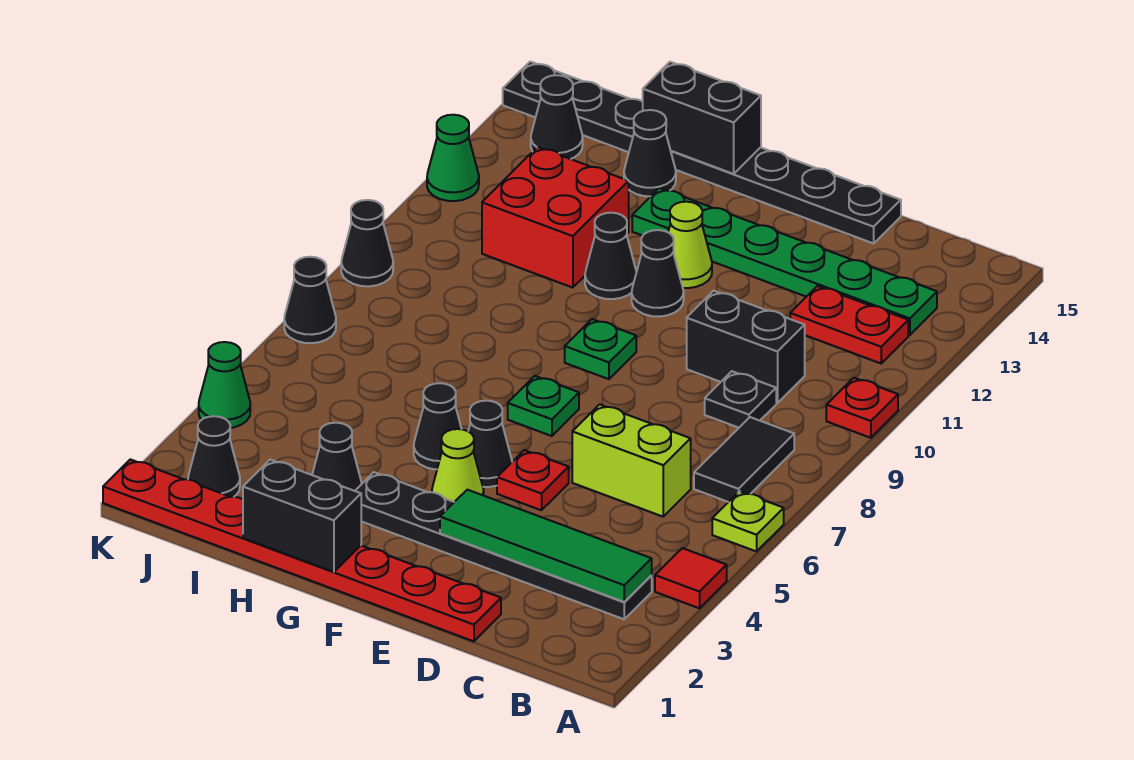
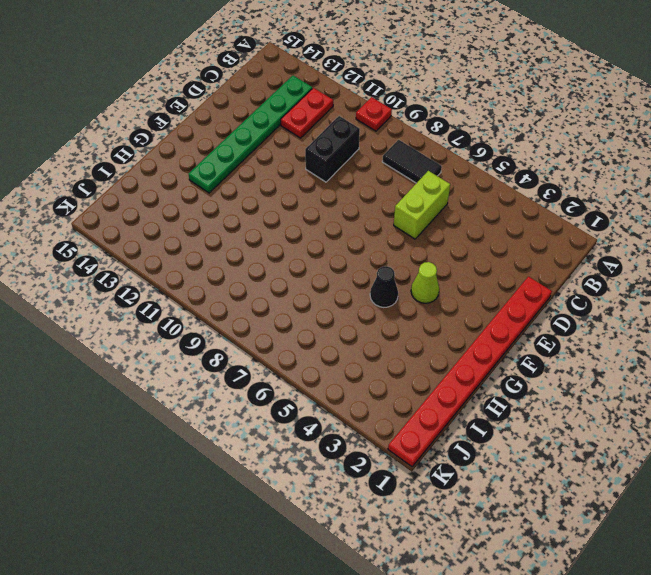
none -> red tile A4 level 1
none -> lime plate A6 level 1
none -> black plate B3:G3 level 1
none -> black plate C9 level 1

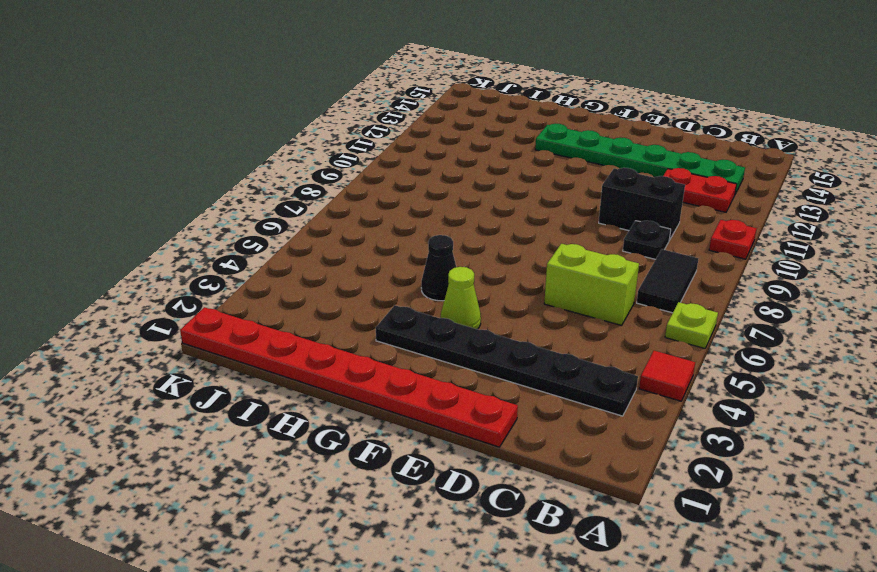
none -> black plate D15:K15 level 1
none -> red plate E5 level 1
none -> black cone F5 level 1
none -> green plate F7 level 1

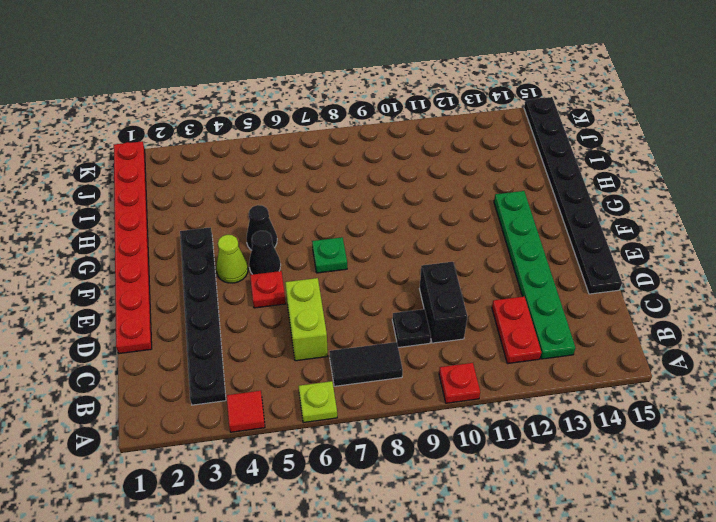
none -> green plate F9 level 1
none -> black cone F11 level 1
none -> lime cone F12 level 1
none -> black cone G11 level 1

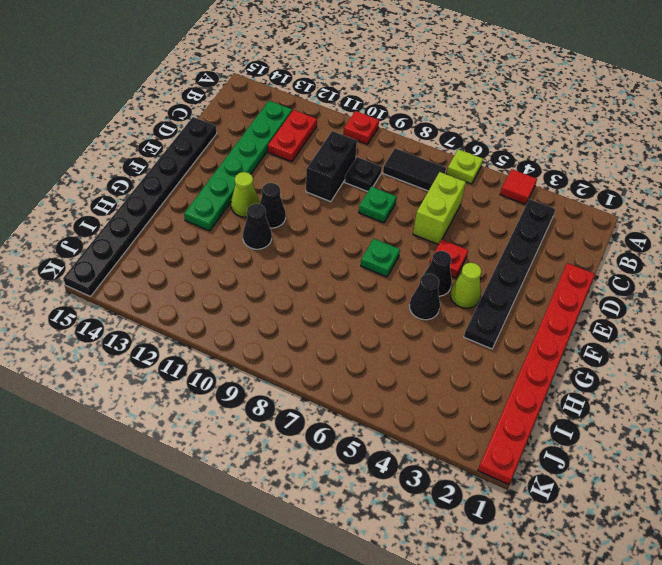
green plate D8 level 1 -> green plate F9 level 1
none -> black cone H3 level 1
none -> red brick H11:I12 level 1
none -> black cone H14 level 1
none -> black cone J2 level 1

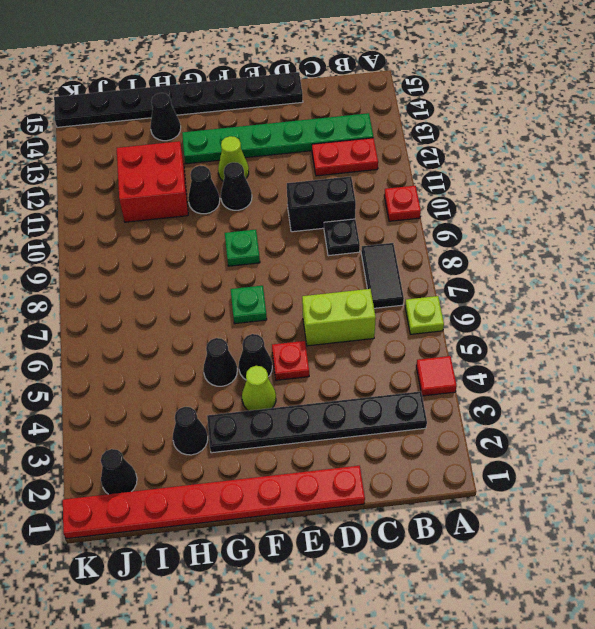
none -> black cone J14 level 1
none -> green cone K4 level 1
none -> black cone K7 level 1
none -> black cone K9 level 1

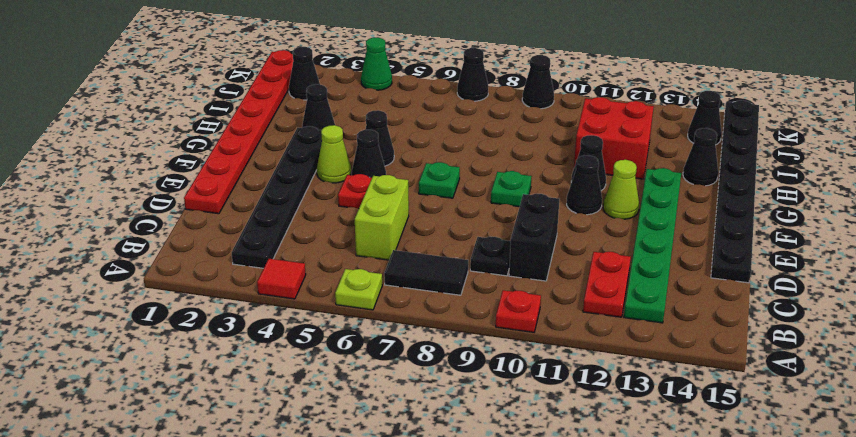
none -> green cone K12 level 1
none -> green tile B3:E3 level 2
none -> black brick G1:H1 level 2
none -> black brick G15:H15 level 2

